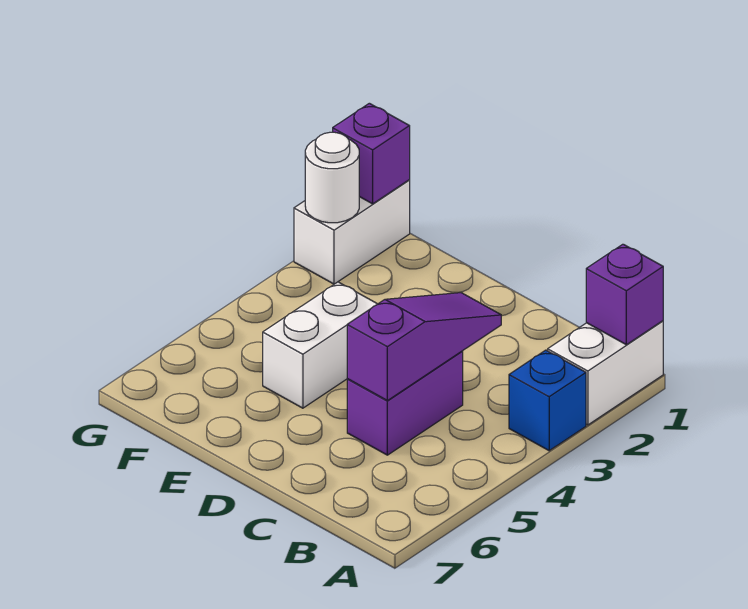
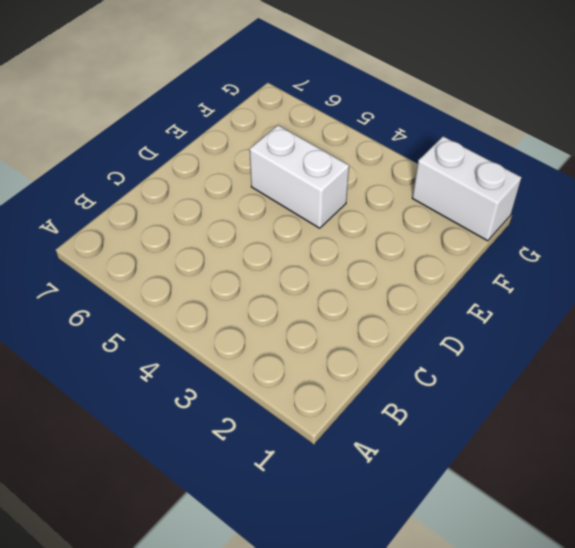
none -> white brick A1:A2 level 1
none -> blue brick A3 level 1

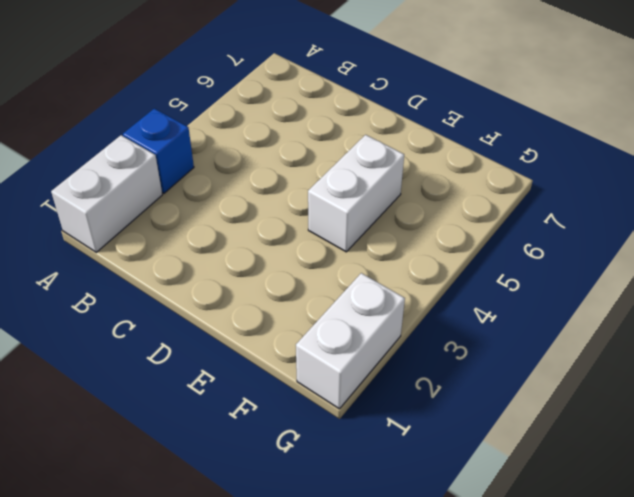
none -> purple brick C4:C5 level 1
none -> purple brick A1 level 2

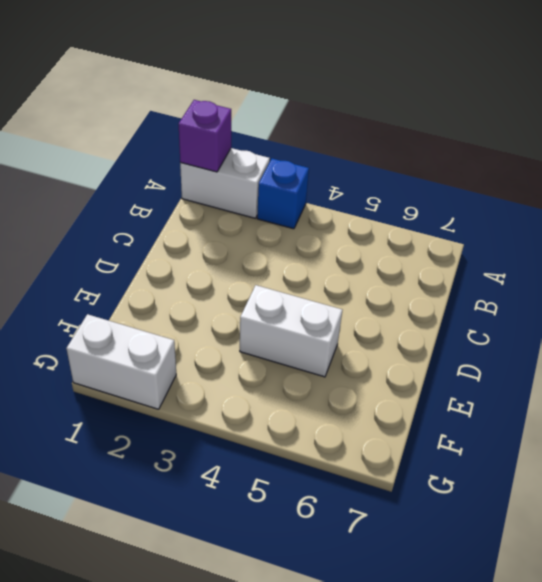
none -> purple brick C4:C5 level 1
none -> purple slope C3:C5 level 2 top 5

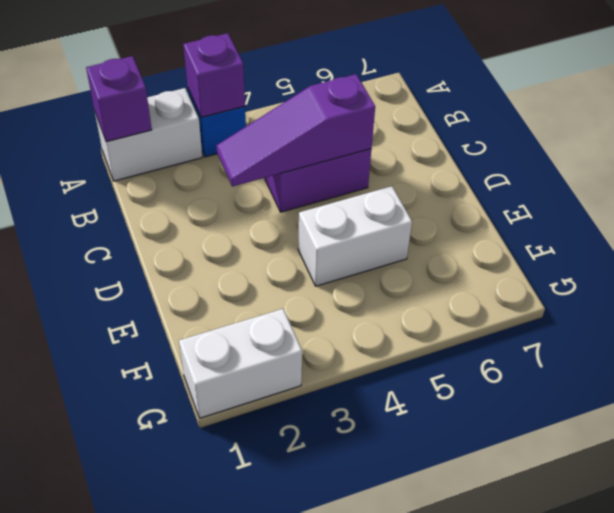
purple brick A3 level 2 -> purple brick G1 level 2
none -> white round brick G2 level 2

